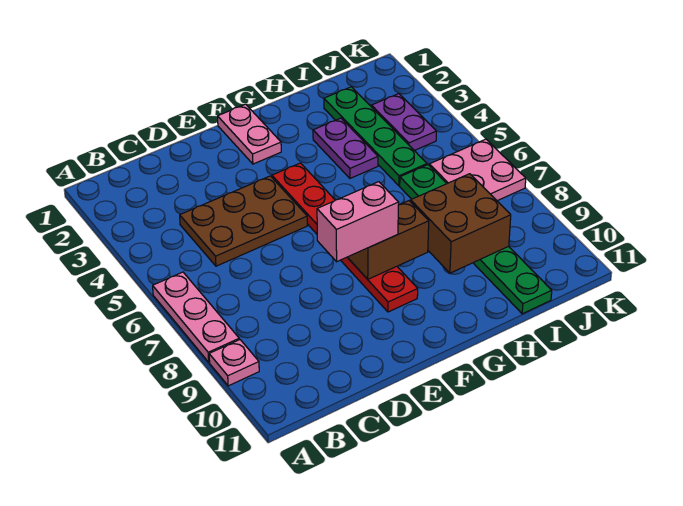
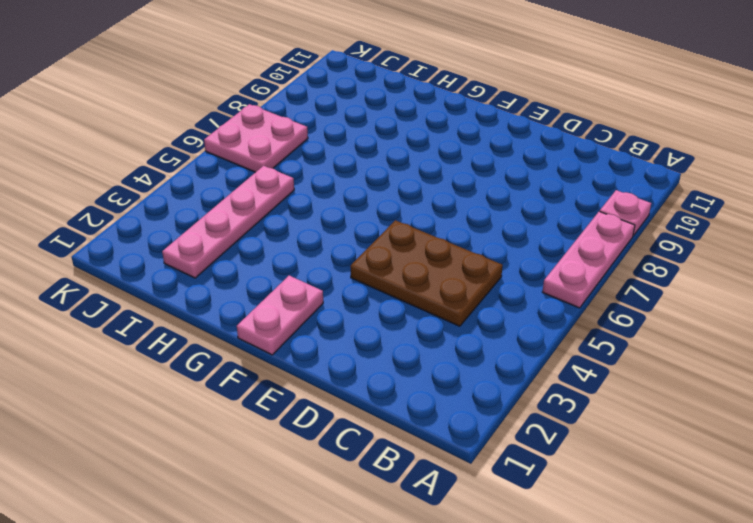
pink plate I2:I5 level 1 -> green plate I2:I5 level 1
none -> red plate F4:F9 level 1
none -> purple plate H3:H4 level 1
none -> green plate I6:I11 level 1

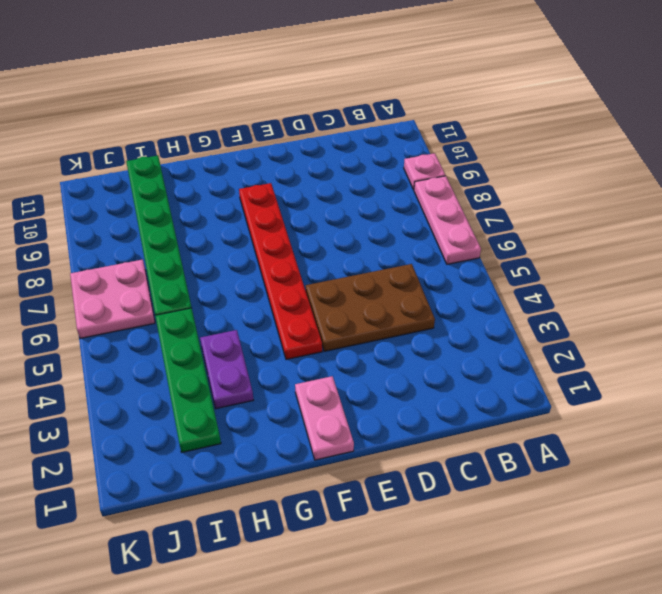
none -> purple plate J3:J4 level 1
none -> brown brick F8:G8 level 2
none -> brown brick H8:I9 level 2

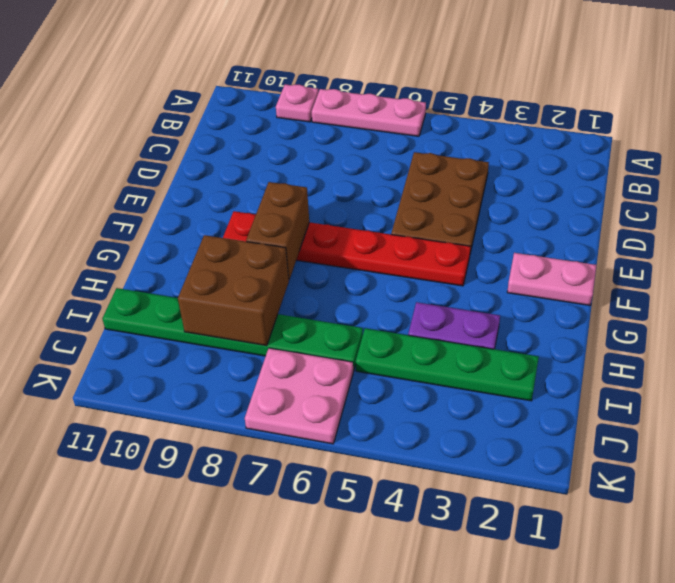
none -> purple plate J3:J4 level 1
none -> pink brick E8:F8 level 3

